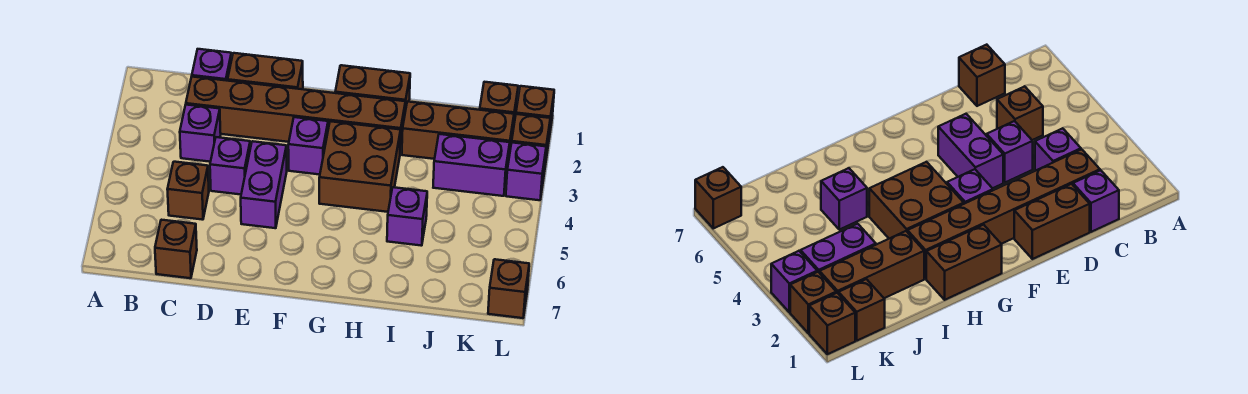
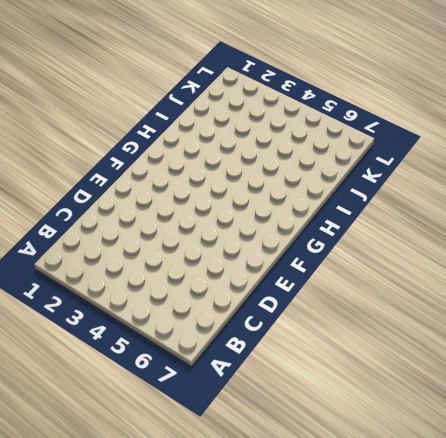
none -> purple brick C1 level 1
none -> brown brick C2:H2 level 1
none -> purple brick C3 level 1

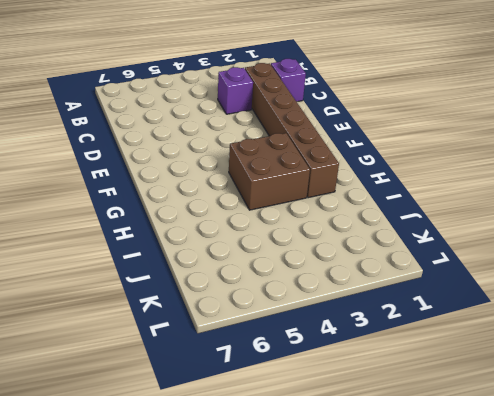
none -> brown brick C5 level 1
none -> brown brick C7 level 1
none -> brown brick D1:E1 level 1

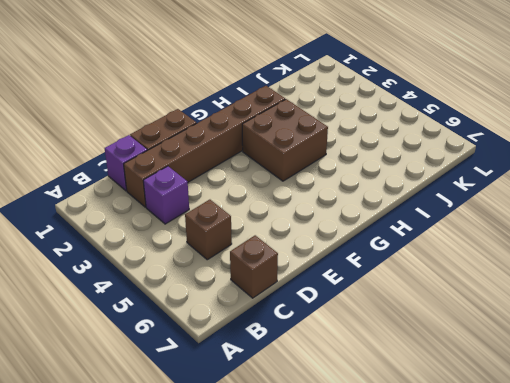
none -> purple brick D4 level 1
none -> purple brick E4:E5 level 1
none -> purple brick F3 level 1

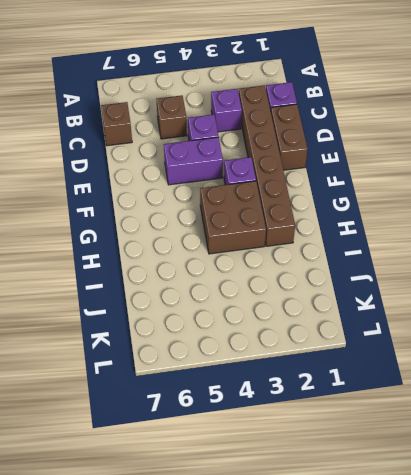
none -> brown brick G1:H1 level 1
none -> brown brick I2:K2 level 1
none -> purple brick I5 level 1

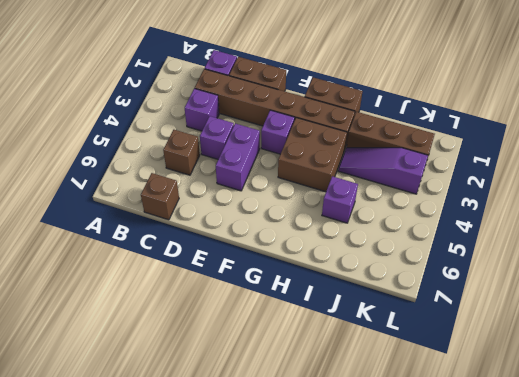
purple slope I3:K3 level 1 top K -> purple brick J3:K3 level 1
none -> brown brick K1 level 1
none -> brown brick L1 level 1
none -> brown brick L2 level 1

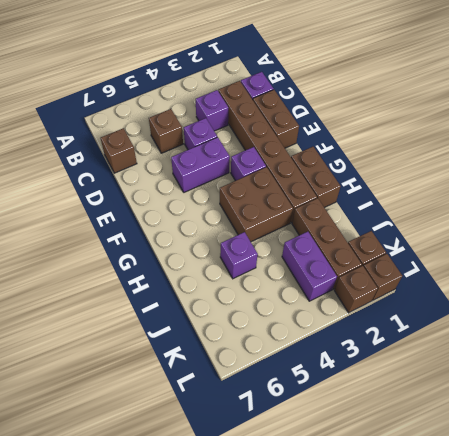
none -> purple brick L3 level 1
none -> brown brick L7 level 1

